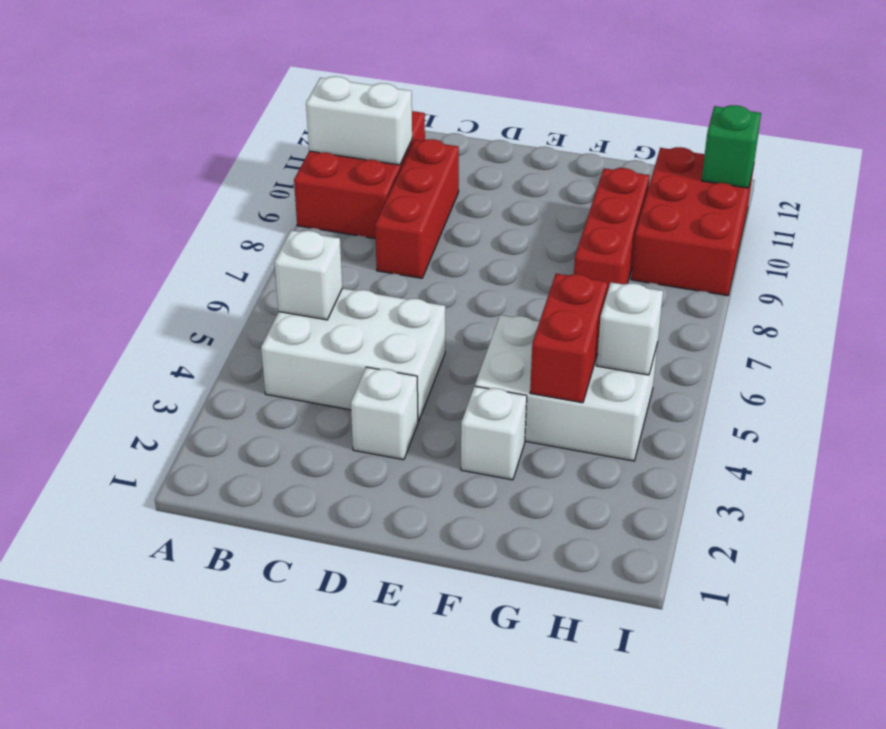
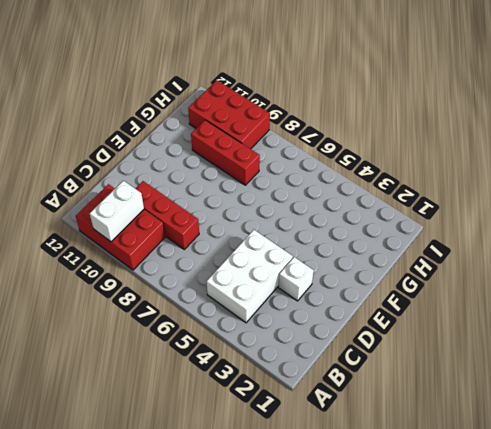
none -> white brick F3 level 1
none -> white brick F4:H5 level 1
none -> white brick B5 level 2

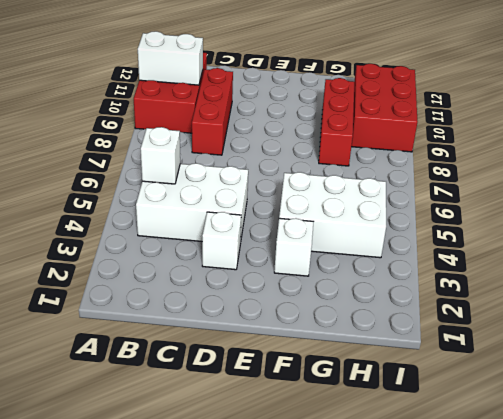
none -> red brick G4:G5 level 2
none -> white brick H5 level 2
none -> green brick I11 level 2

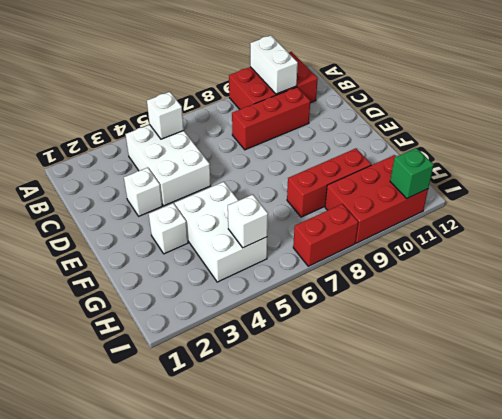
red brick I7:I8 level 1 -> red brick G4:G5 level 2

